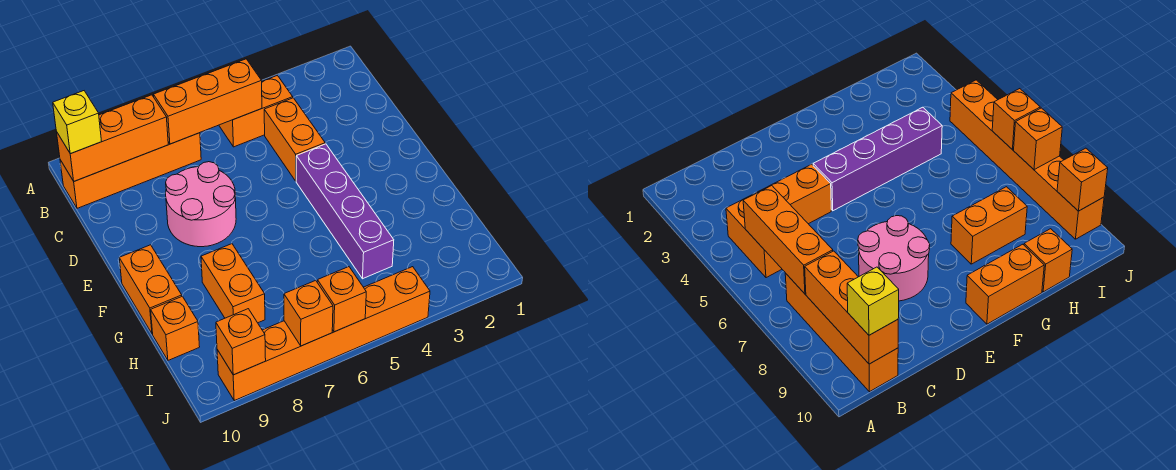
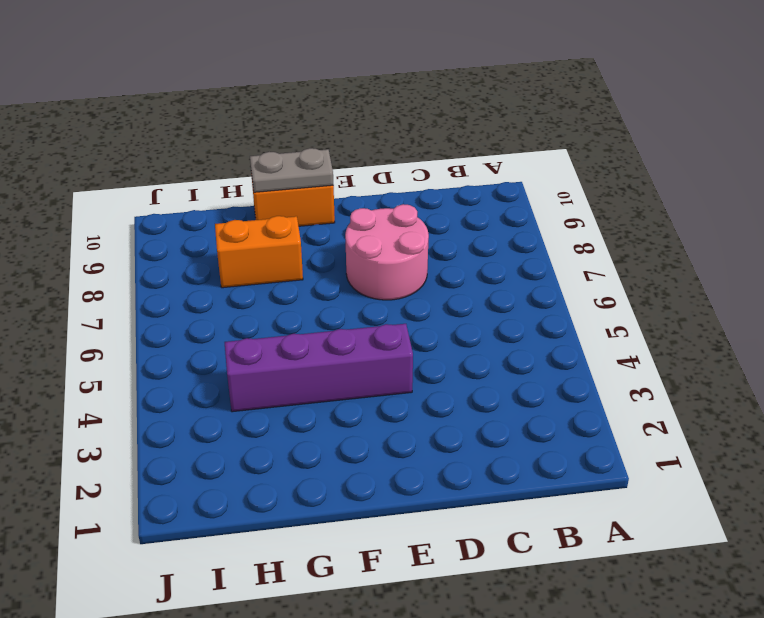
grey plate F10:G10 level 2 -> none
none -> orange brick B4:B5 level 1
none -> orange brick B7:B10 level 1
none -> orange brick C4:D4 level 1

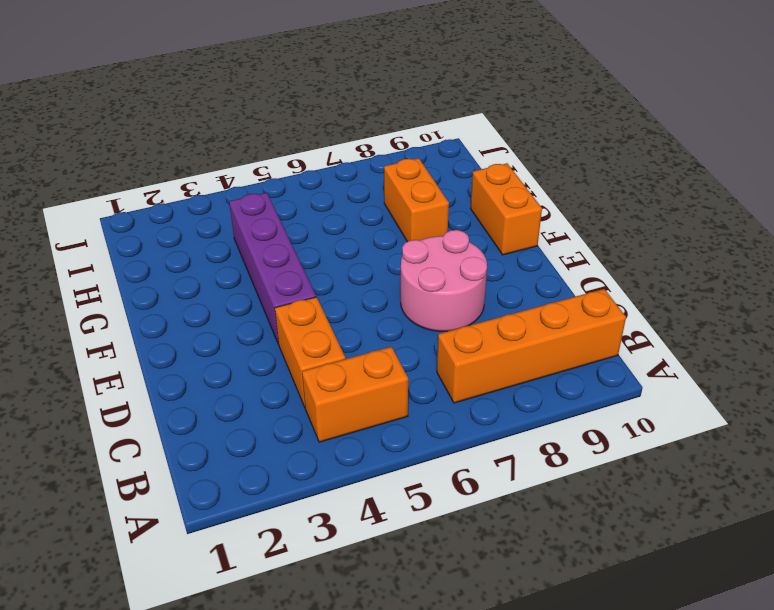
none -> orange brick H10 level 1
none -> orange brick J4:J9 level 1
none -> orange brick B5:B7 level 2

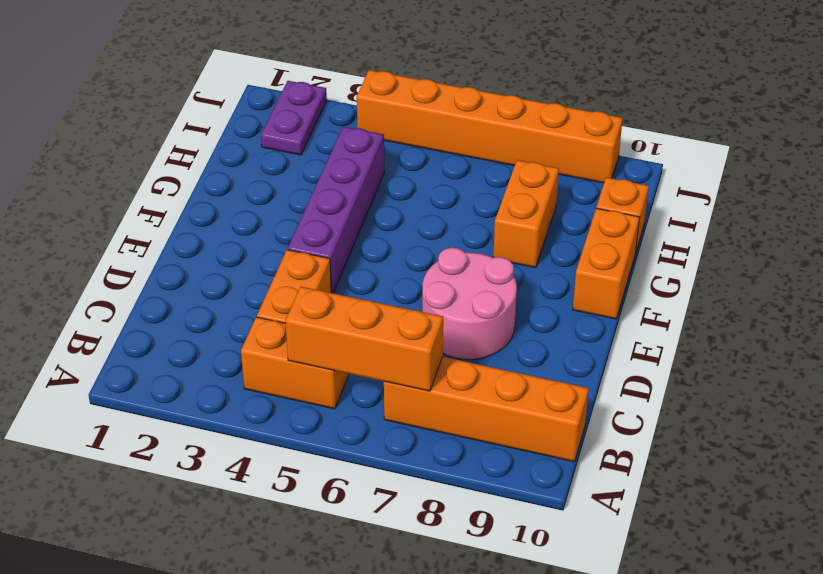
purple plate I2:J2 level 1 -> none
none -> orange brick B8:B10 level 2
none -> orange brick J6 level 2
none -> orange brick J7 level 2

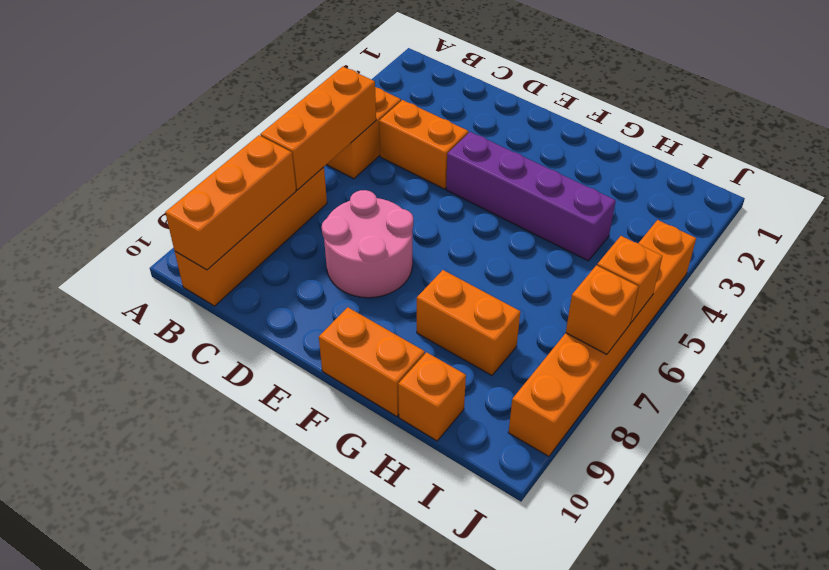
none -> orange brick J9 level 2
none -> yellow brick B10 level 3

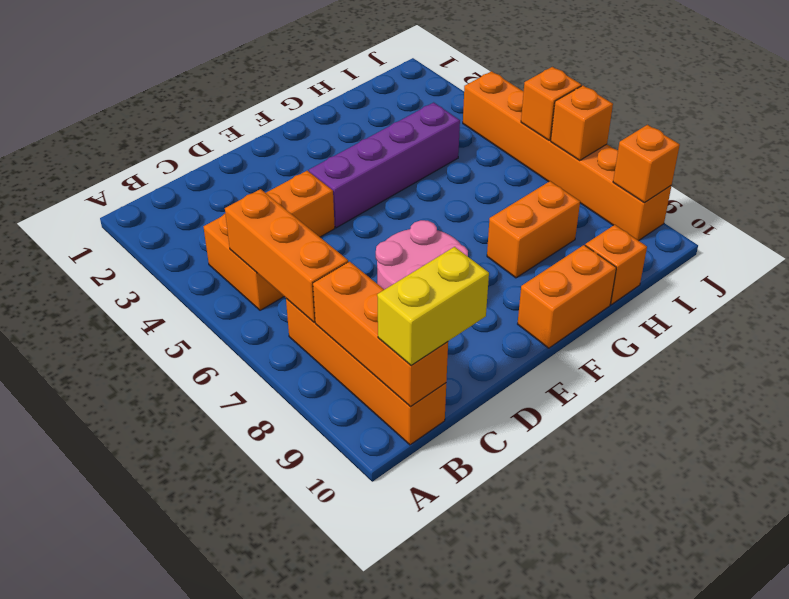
yellow brick B10:C10 level 3 -> yellow brick B10 level 3

